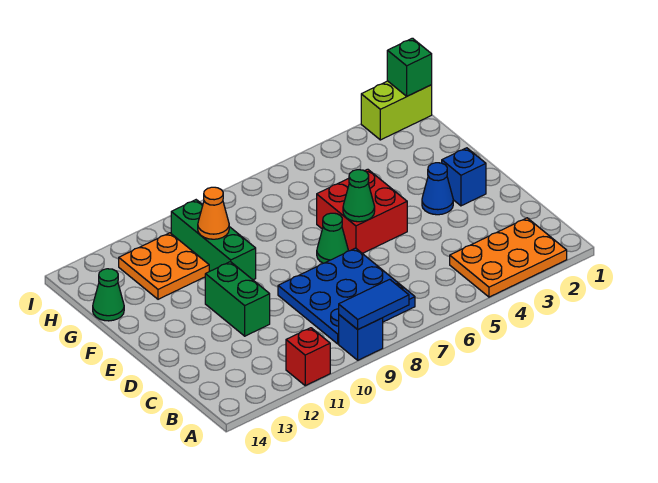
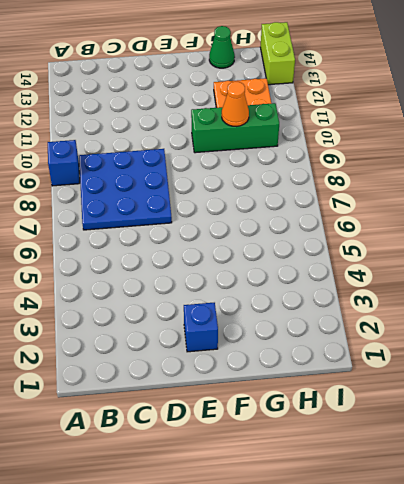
lime brick I13:I14 level 1 -> lime brick I1:I2 level 1
none -> orange plate A2:B4 level 1
none -> red brick A11 level 1
none -> green brick D11:E11 level 1

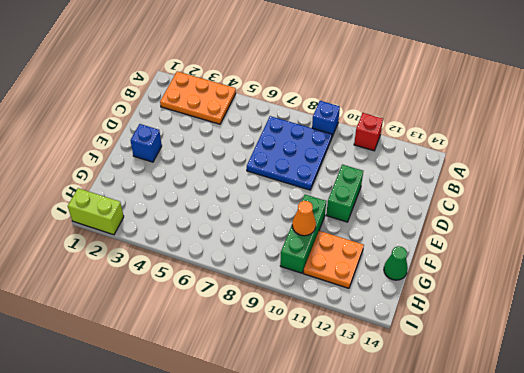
none -> blue cone E3 level 1
none -> red brick E5:F6 level 1
none -> green cone E7 level 1

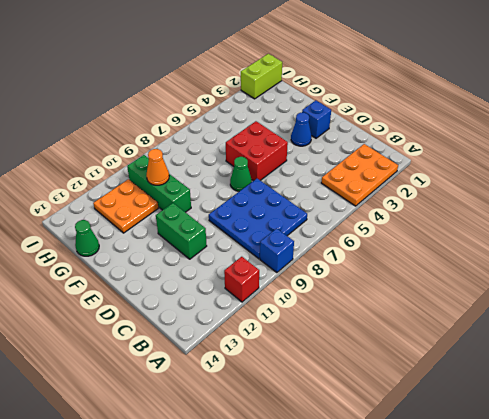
none -> blue tile A8:A9 level 2
none -> green cone E6 level 2
none -> green brick I1 level 2

